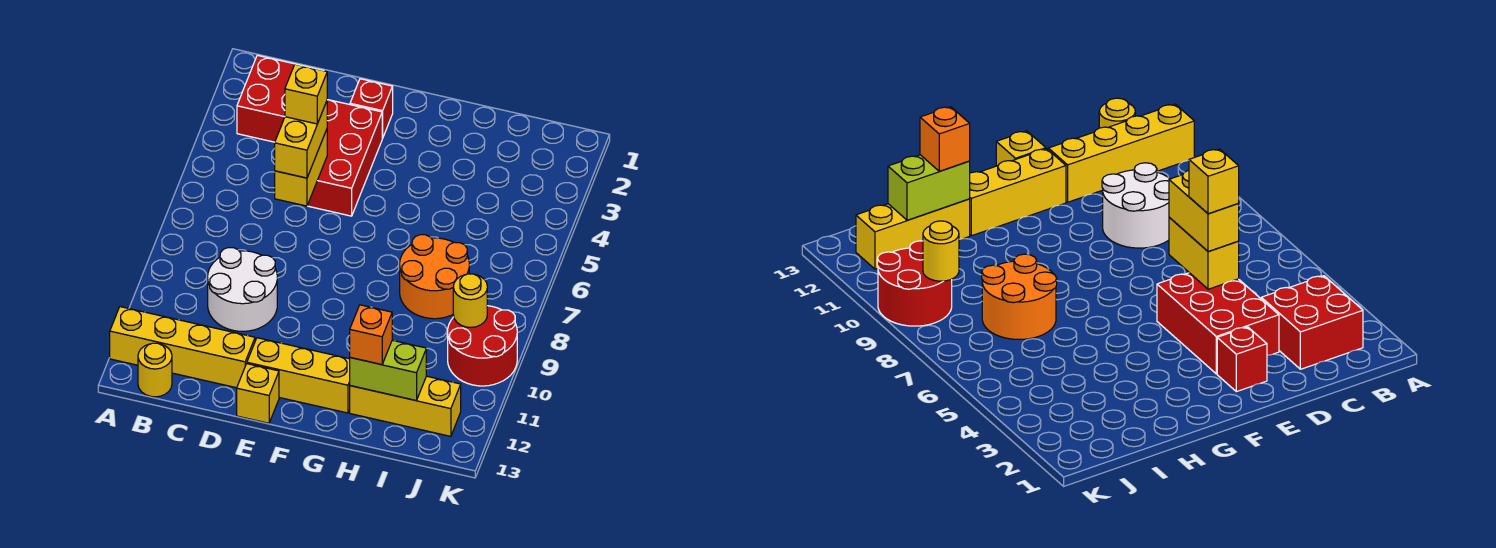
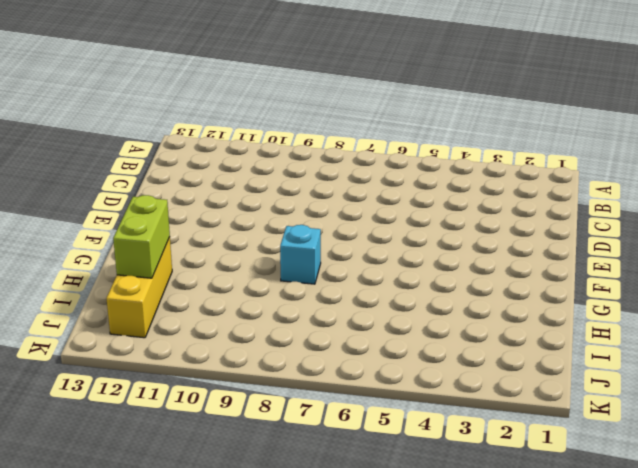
cyan brick G8 level 1 -> none
none -> yellow brick A12:D12 level 1
none -> red brick B2:C3 level 1
none -> yellow round brick B13 level 1

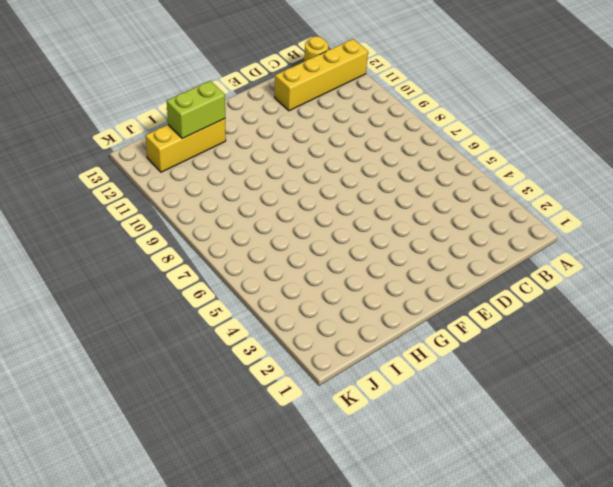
none -> red brick B2:C3 level 1
none -> white round brick C9:D10 level 1
none -> red brick D3:E5 level 1

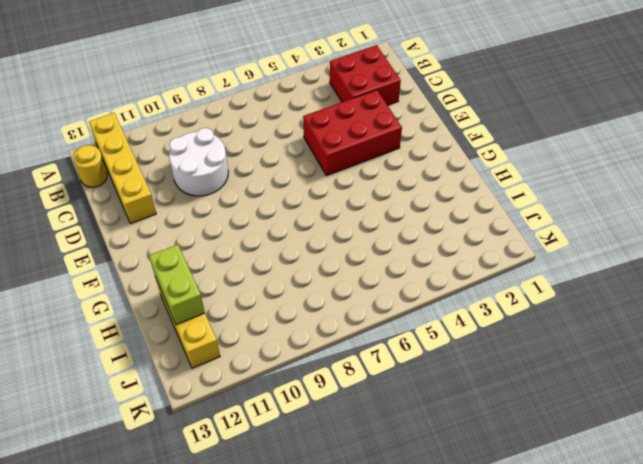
none -> red brick E2 level 1
none -> yellow brick E12:G12 level 1
none -> yellow brick E13 level 1

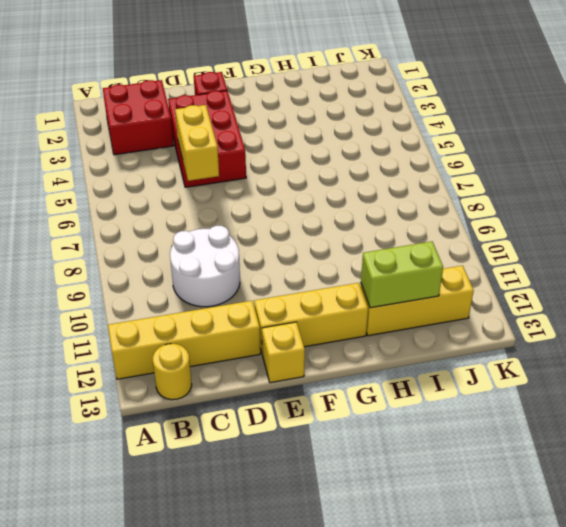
none -> orange round brick H7:I8 level 1
none -> red round brick J9:K10 level 1
none -> yellow round brick J9 level 2

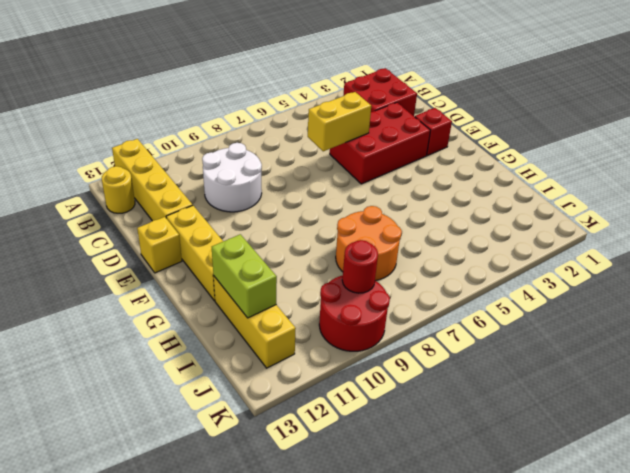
red round brick J9 level 2 -> yellow round brick J9 level 2
none -> yellow brick D5:D6 level 3
none -> orange brick H12 level 3
none -> yellow brick D5 level 4

